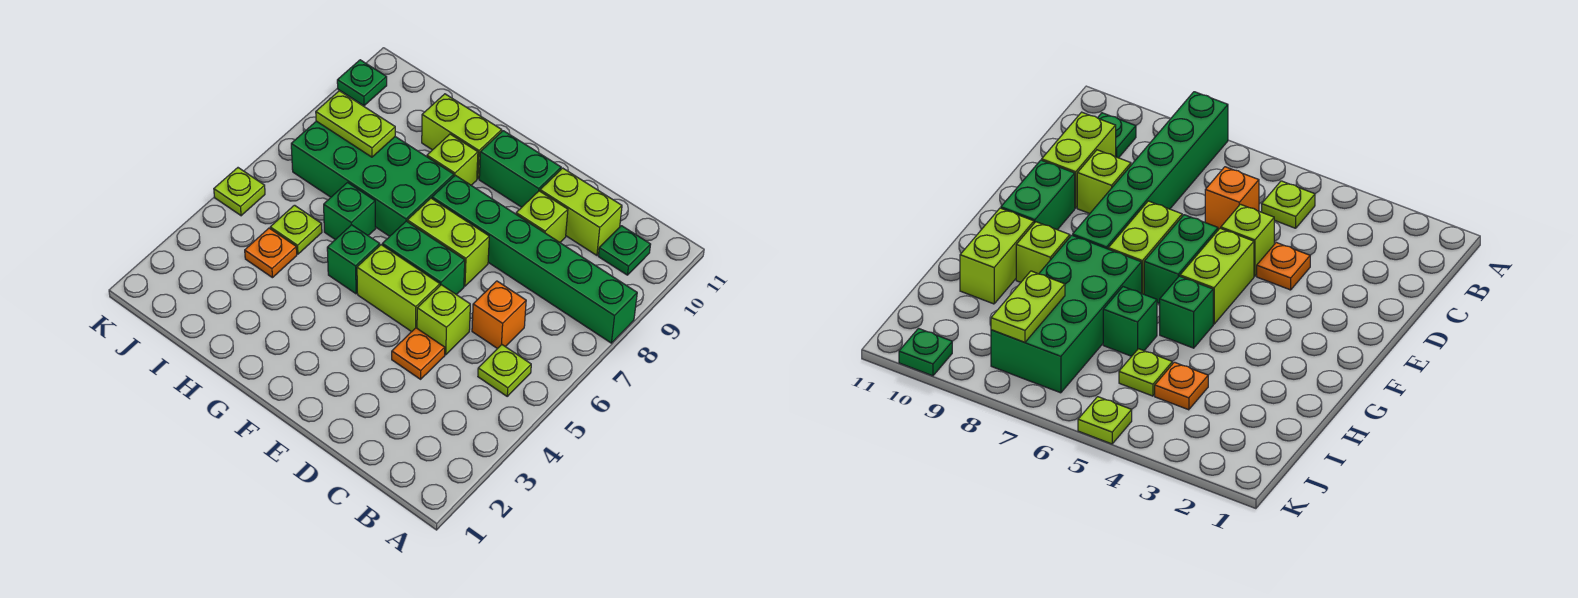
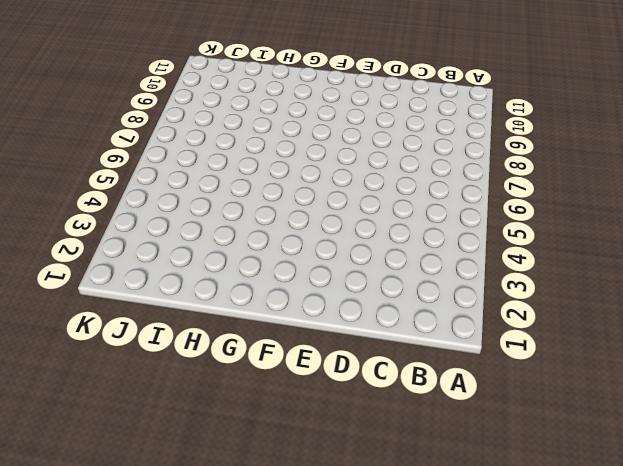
none -> green brick A8:F8 level 1
none -> lime plate B5 level 1
none -> green plate B10 level 1

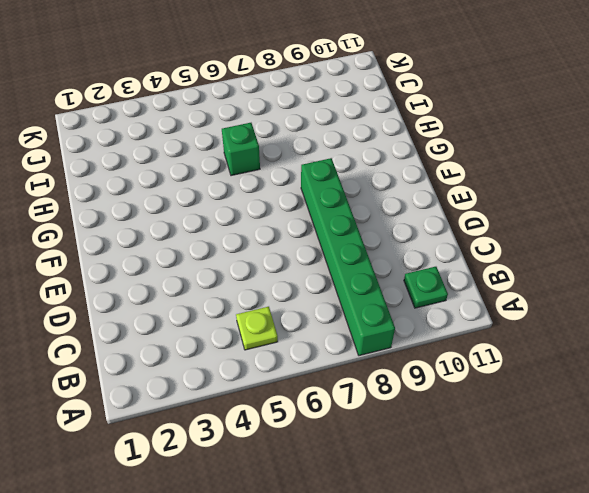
none -> orange brick C6 level 1
none -> lime brick C10:D10 level 1
none -> orange plate D4 level 1

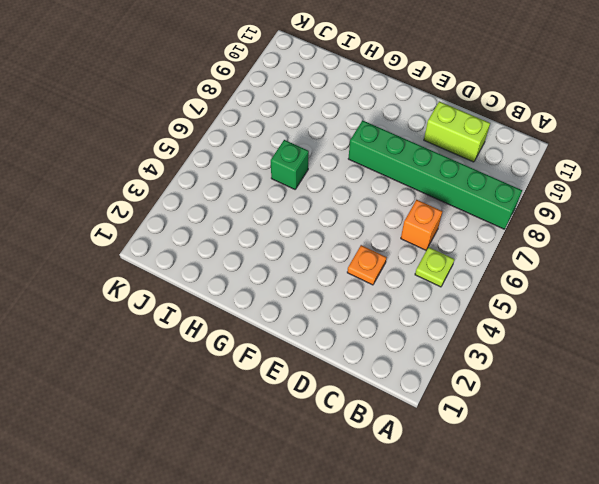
none -> green plate B10 level 1
none -> lime brick D5 level 1
none -> lime brick D9 level 1

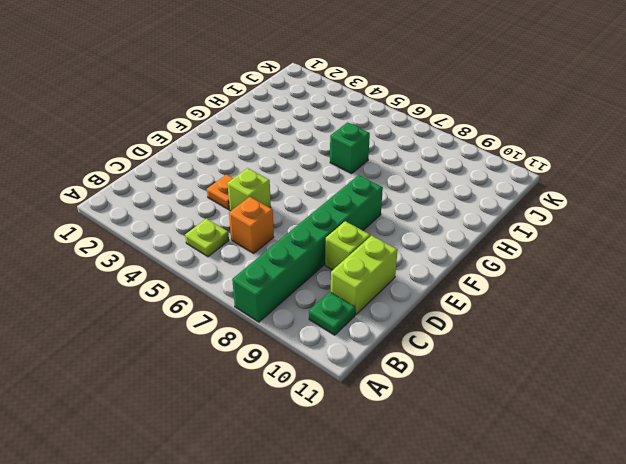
none -> lime brick E5:F5 level 1
none -> green brick E6:F6 level 1
none -> lime brick E7:F7 level 1

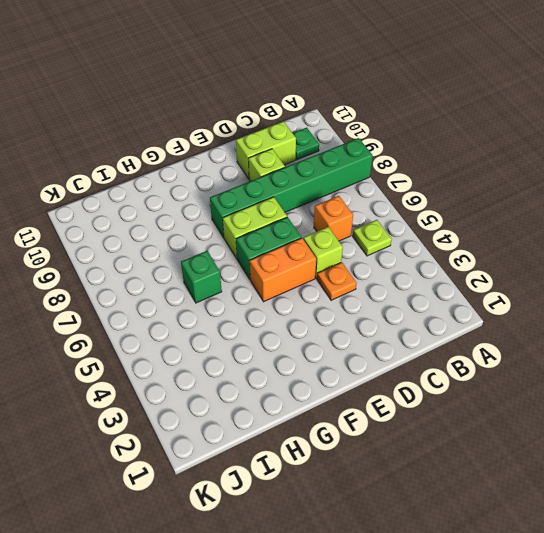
orange brick E5:F5 level 1 -> lime brick E5:F5 level 1
none -> green brick E10:F10 level 1
none -> green brick G5 level 1
none -> green brick G7:J8 level 1

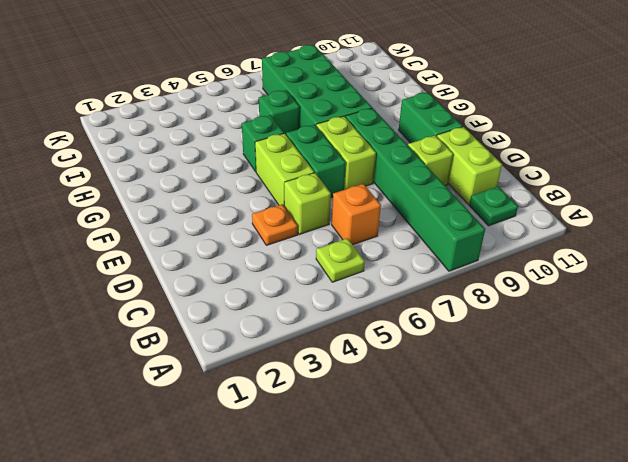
none -> lime brick G9 level 1
none -> lime brick G10:H10 level 1
none -> orange plate I4 level 1

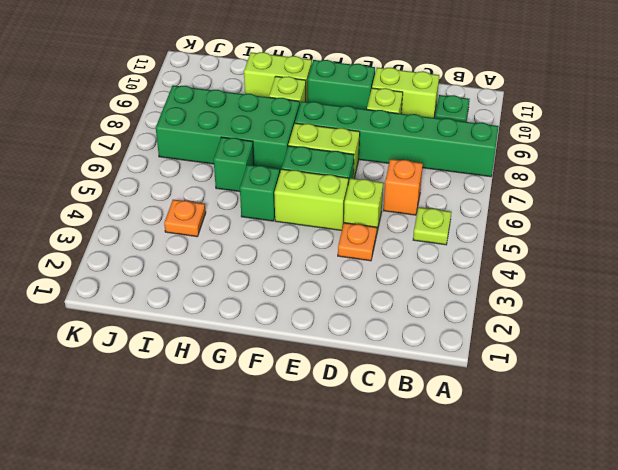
none -> lime plate I5 level 1
none -> lime plate K5 level 1
none -> green plate K10 level 1

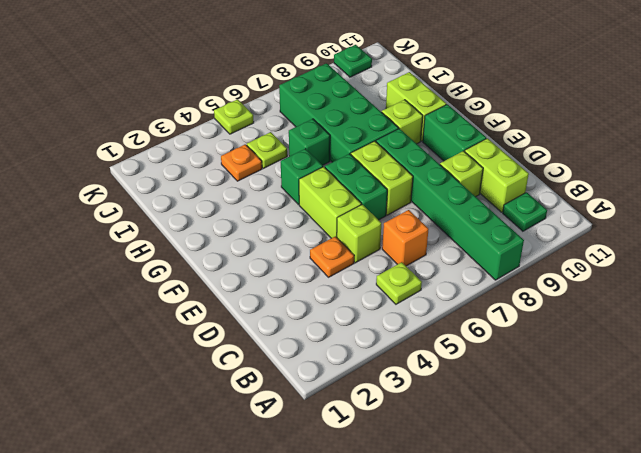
none -> lime plate I8:J8 level 2

